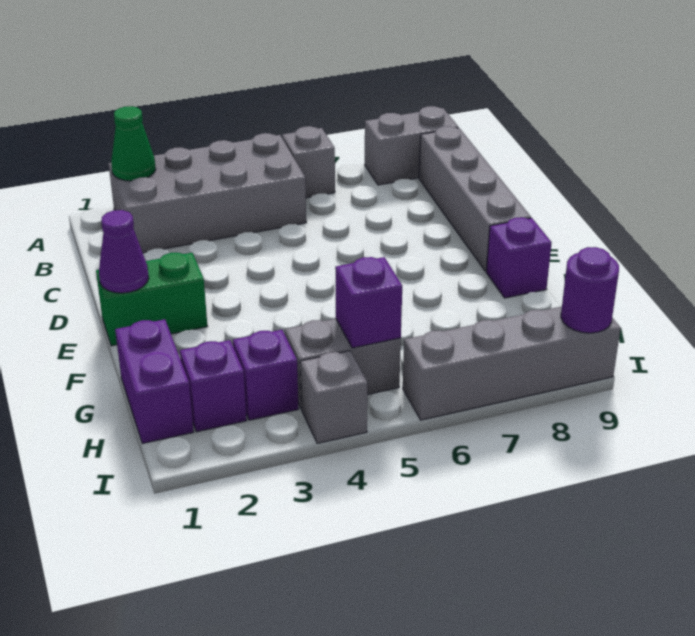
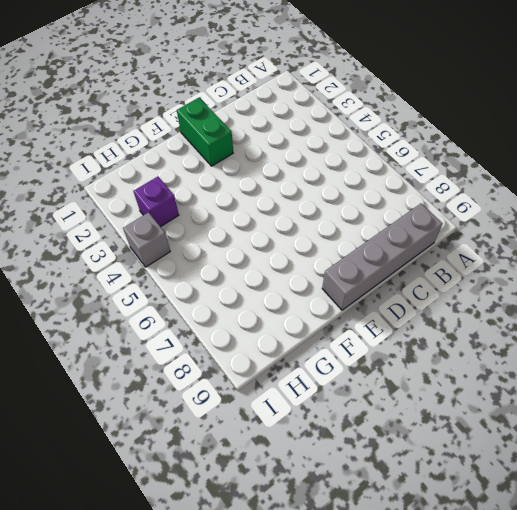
none -> grey brick A2:B5 level 1
none -> grey brick A6 level 1
none -> grey brick A8:A9 level 1

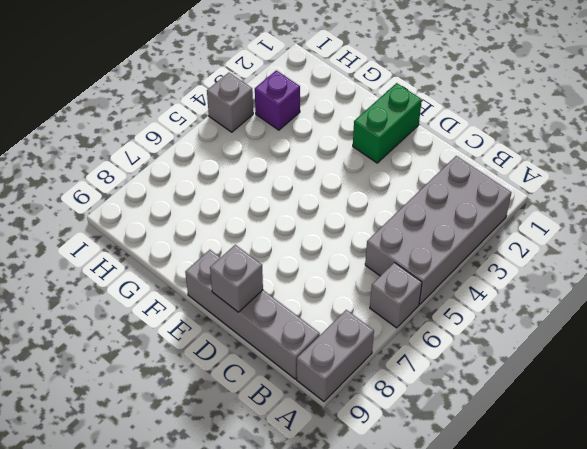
grey brick D9 level 2 -> none
none -> purple brick F9 level 1
none -> purple brick G1:H1 level 1
none -> purple brick H2 level 1

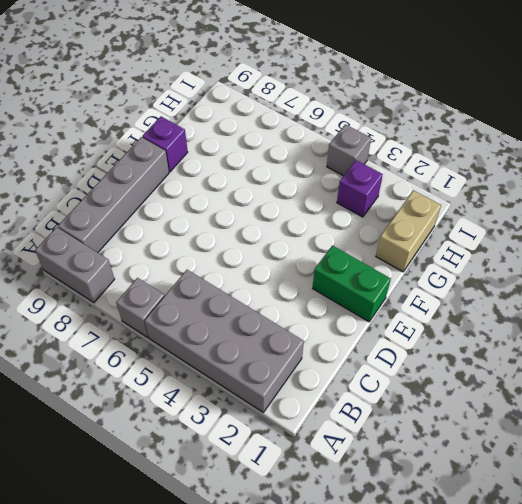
tan brick G1:H1 level 1 -> purple brick G1:H1 level 1
none -> purple brick H2 level 1
none -> grey brick H4:H5 level 1
none -> grey brick I6:I9 level 1

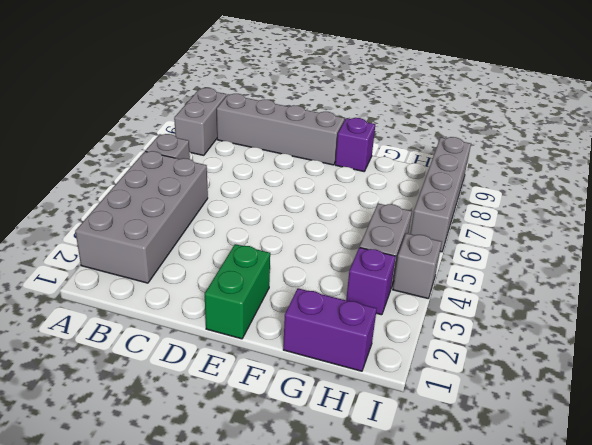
none -> purple brick H2 level 1
none -> green cone A2 level 2
none -> purple cone E1 level 2

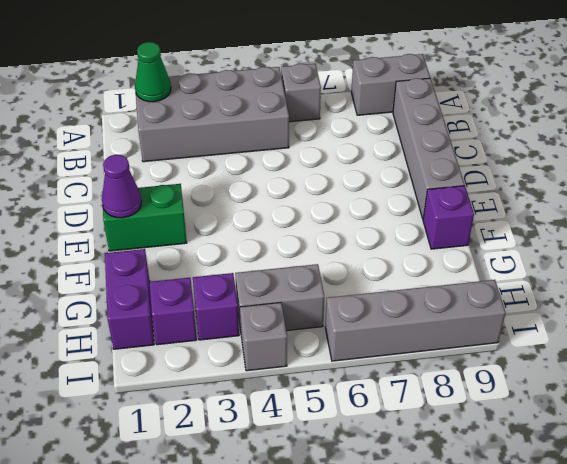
none -> purple brick H5 level 2
none -> purple round brick I9 level 2

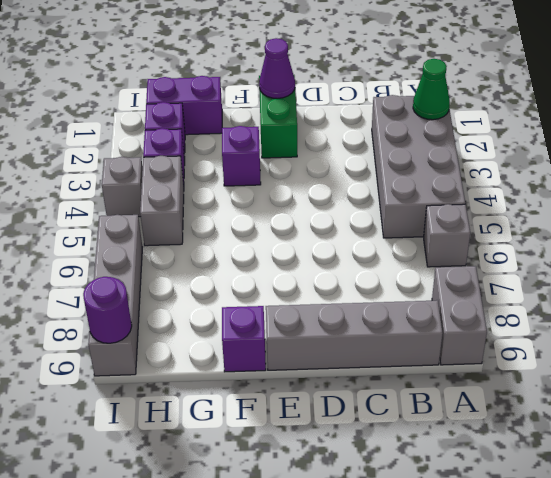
purple brick F3 level 1 -> purple brick H5 level 2

